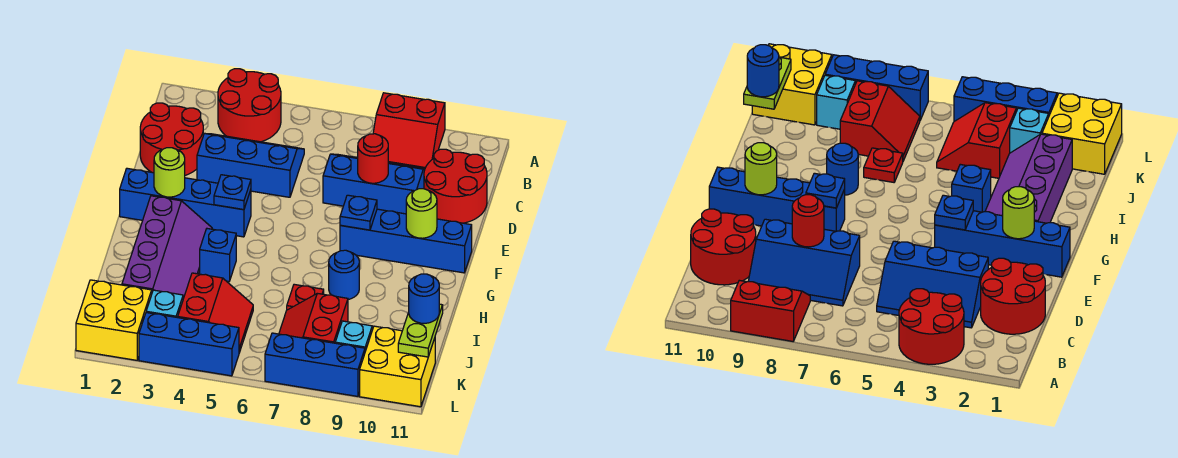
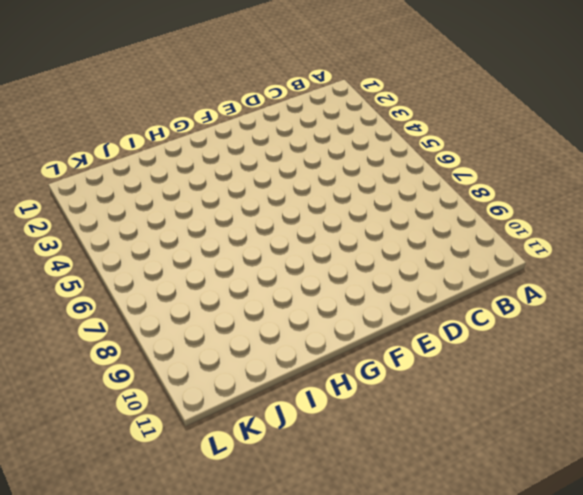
none -> red round brick A3:B4 level 1
none -> red slope A8:B9 level 1 top A
none -> red round brick C1:D2 level 1

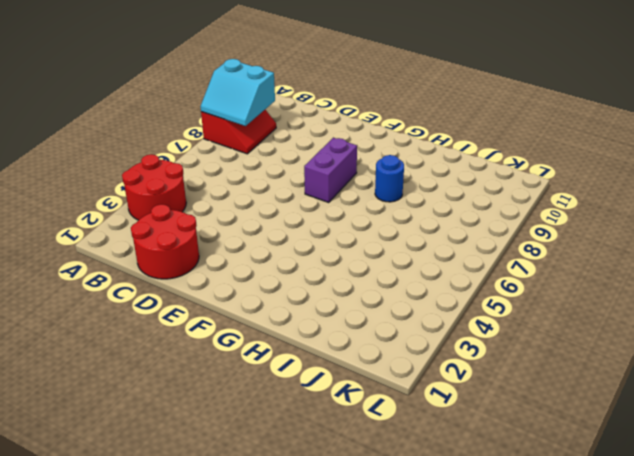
cyan slope A8:B9 level 2 top 9 -> none
purple brick F7:F8 level 1 -> blue brick F8:F11 level 1
none -> blue slope C3:D5 level 1 top D
none -> blue slope C7:D9 level 1 top D
none -> red round brick C10:D11 level 1

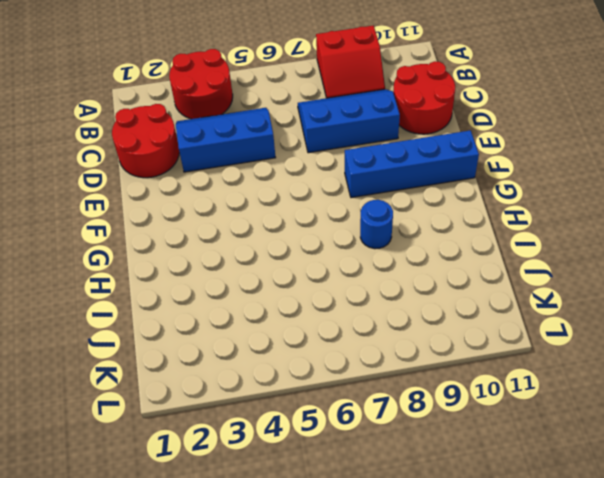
none -> blue brick F1:F4 level 1
none -> purple slope G2:J3 level 1 top 2
none -> blue brick H4 level 1

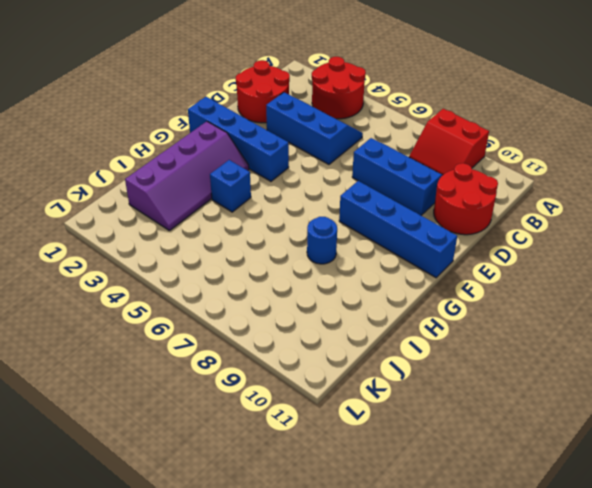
none -> red plate I7 level 1
none -> red slope J4:K5 level 1 top 4
none -> red slope J7:K8 level 1 top 8

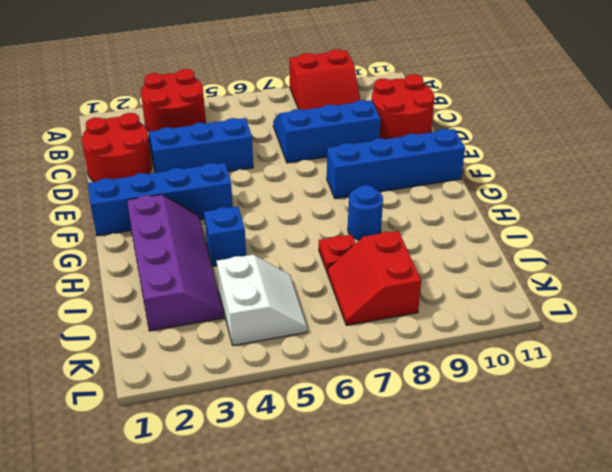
white slope J4:K5 level 1 top 4 -> red slope J4:K5 level 1 top 4
none -> yellow brick K1:L2 level 1
none -> cyan brick K3 level 1
none -> cyan brick K9 level 1

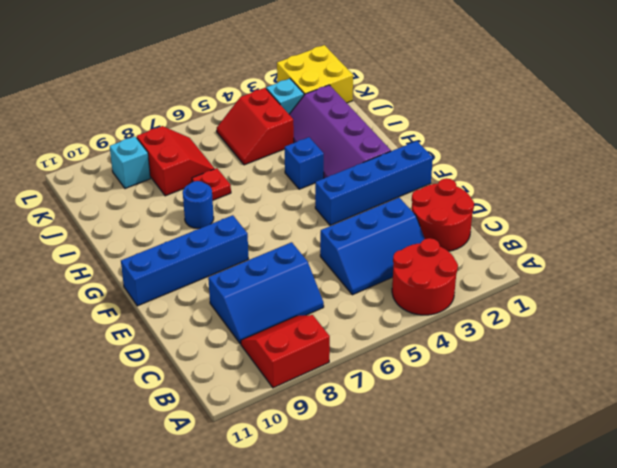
none -> red round brick C10:D11 level 1
none -> yellow brick K10:L11 level 1
none -> blue brick L3:L5 level 1

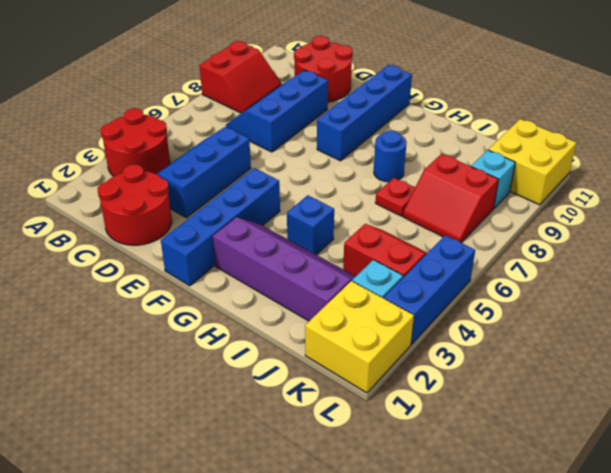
none -> blue brick L7:L9 level 1
none -> red round brick D8 level 2
none -> lime round brick F2 level 2

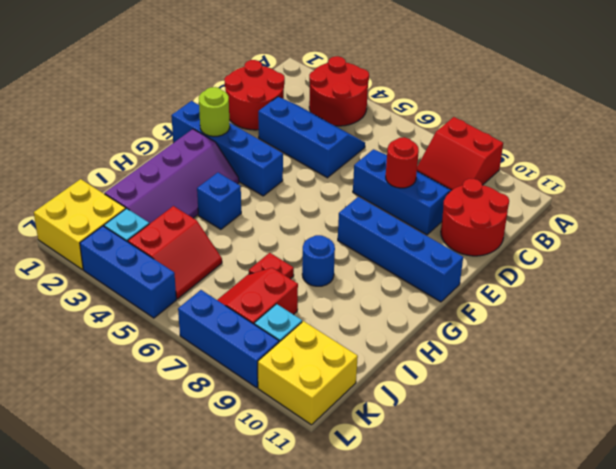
none -> blue plate F4 level 2
none -> blue plate F8 level 2
none -> lime round brick F10 level 2

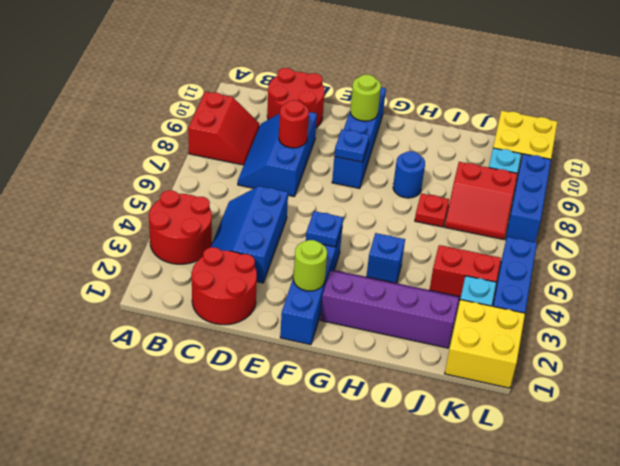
none -> lime plate J11:K11 level 2
none -> blue round brick J11 level 3

